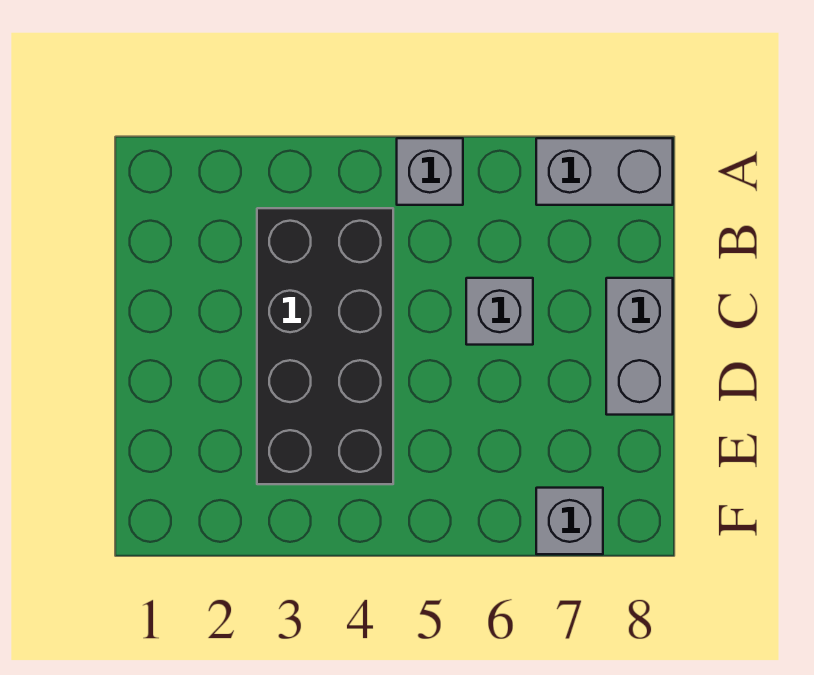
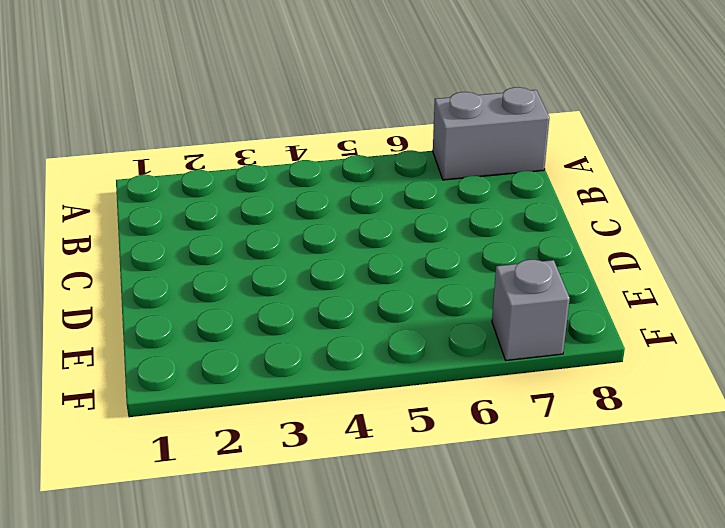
none -> grey brick A5 level 1
none -> black brick B3:E4 level 1

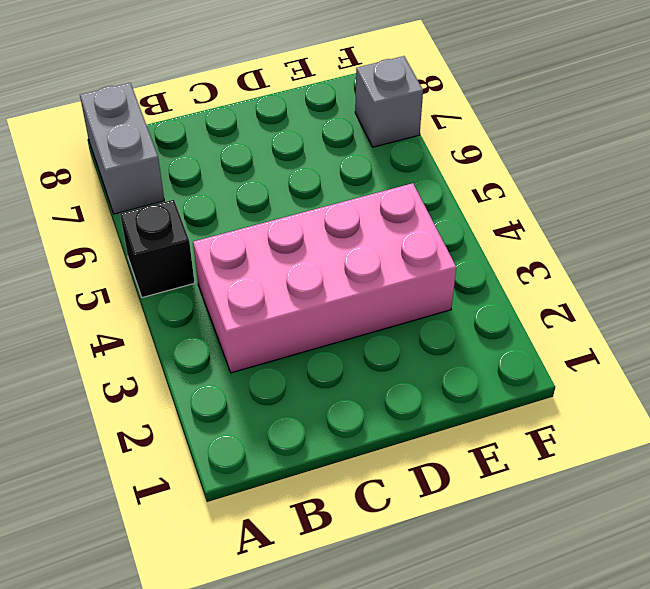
black brick A5 level 1 -> grey brick A5 level 1
pink brick B3:E4 level 1 -> black brick B3:E4 level 1
none -> grey brick C6 level 1
none -> grey brick C8:D8 level 1

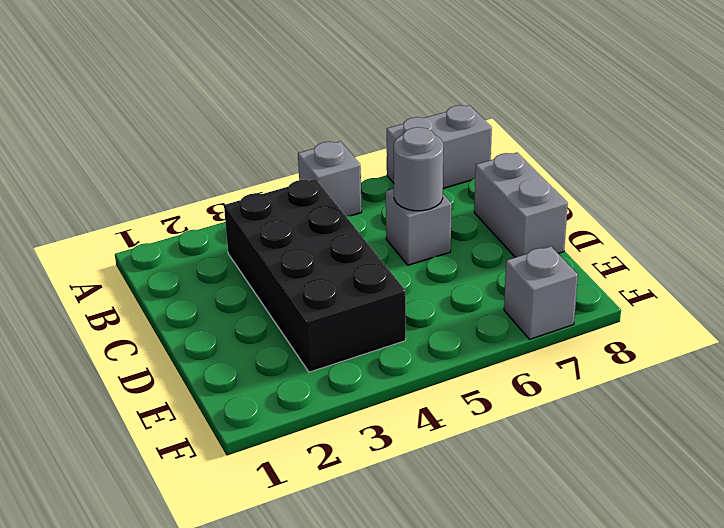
grey round brick C6 level 2 -> none

